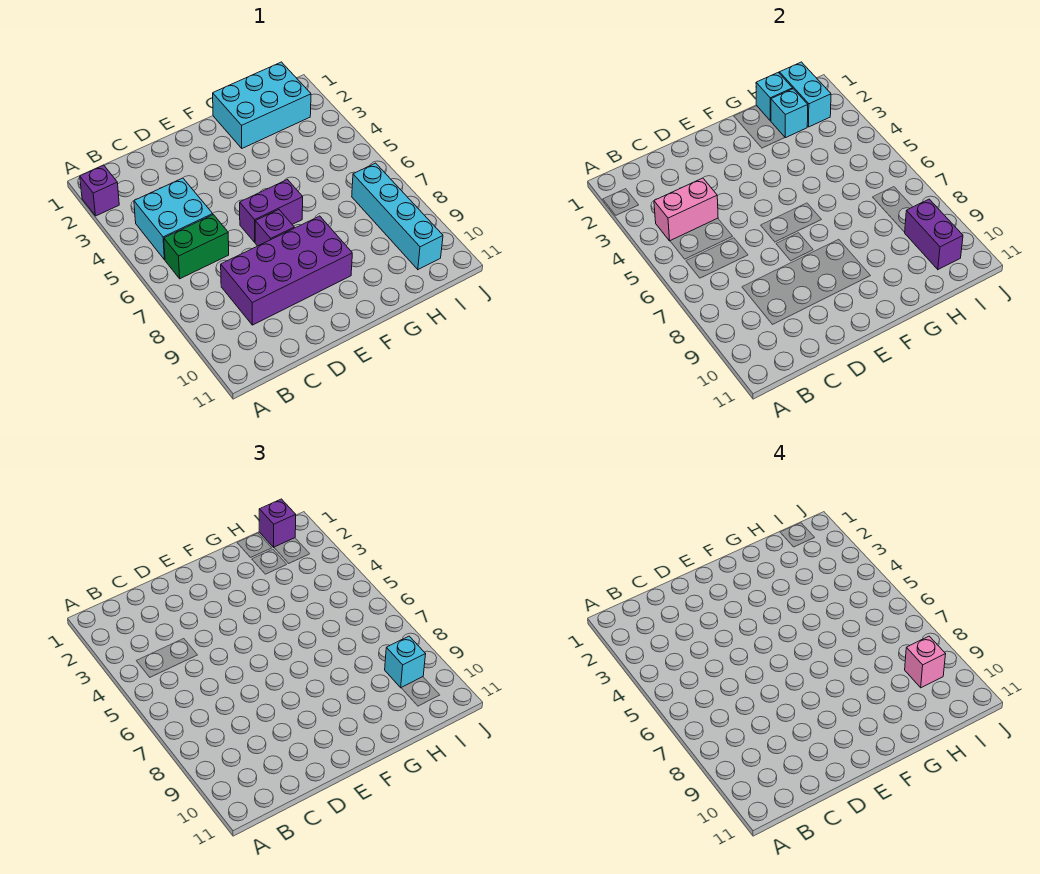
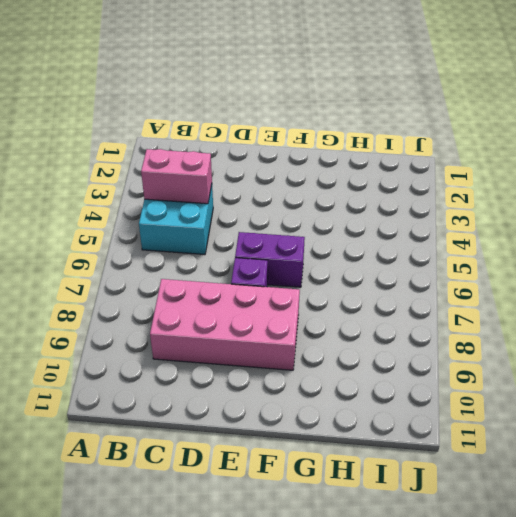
pink brick C8:F9 level 1 -> purple brick C8:F9 level 1
none -> purple brick A2 level 1
none -> green brick B6:C6 level 1
none -> cyan brick G1:I2 level 1

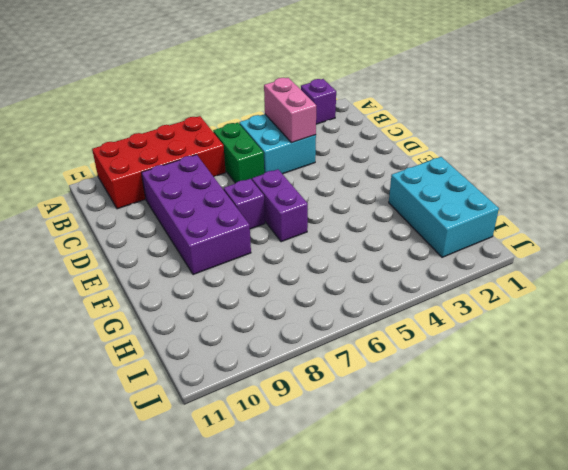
red brick A7:B10 level 1 -> none
none -> cyan brick I7:I10 level 1
none -> cyan brick H1 level 2
none -> cyan brick H2 level 2

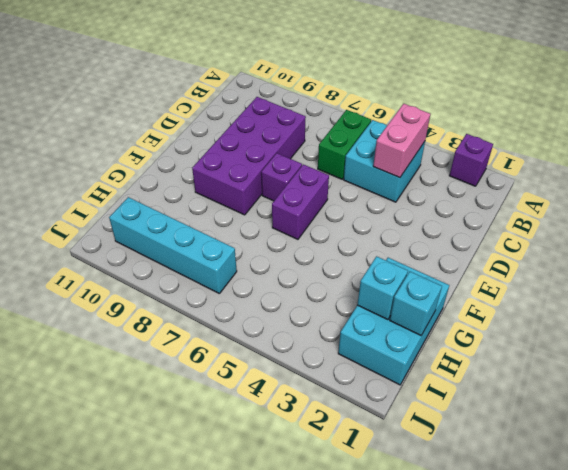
none -> cyan brick I1:I2 level 2
none -> purple brick I9:I10 level 2
none -> purple brick I1 level 3

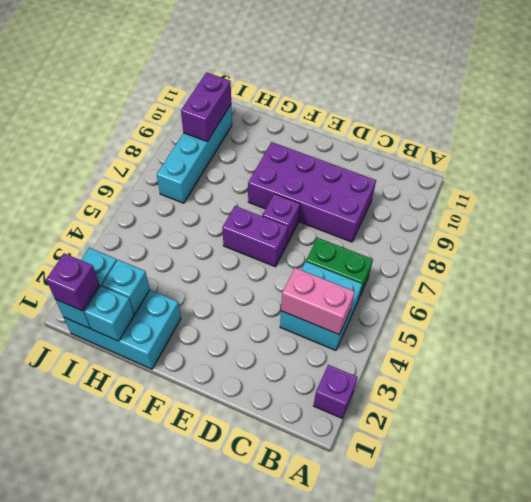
none -> cyan brick I9 level 3
none -> pink brick I9 level 4

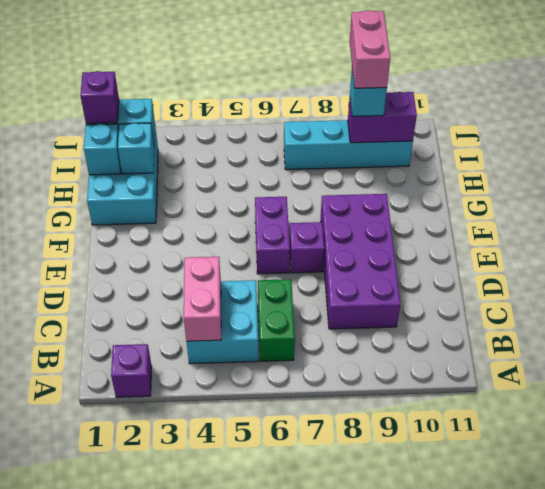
pink brick I9:J9 level 4 -> pink brick I9 level 4

